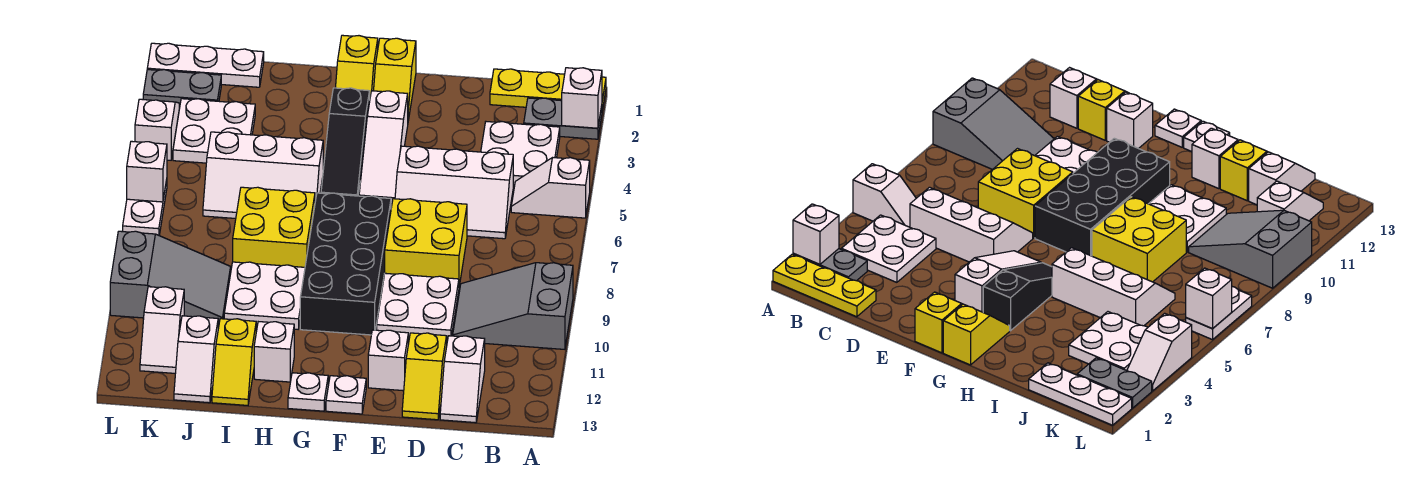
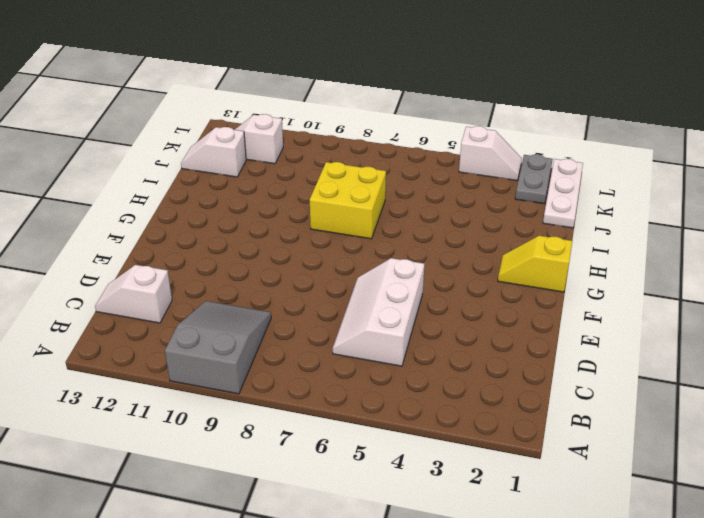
none -> yellow plate A1:C1 level 1
none -> grey plate A2:B2 level 1
none -> white slope A5:B5 level 1 top A
none -> white plate B3:C4 level 1

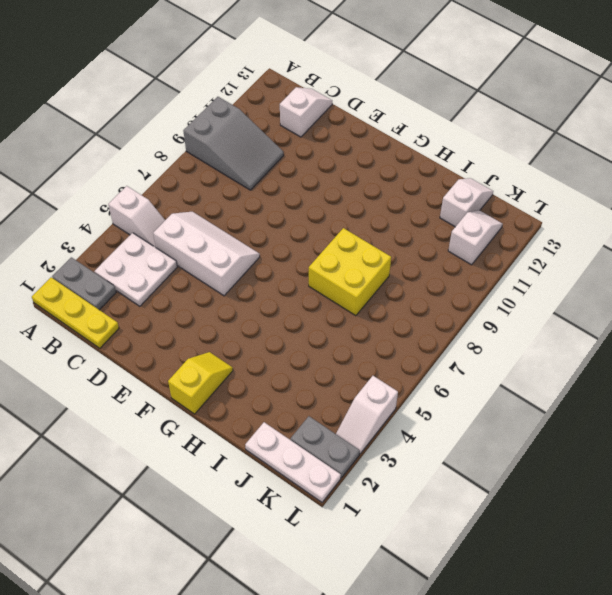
none -> yellow brick D7:E8 level 1
none -> white plate D9:E10 level 1
none -> yellow slope D12:D13 level 1 top 12
none -> white brick E12 level 1

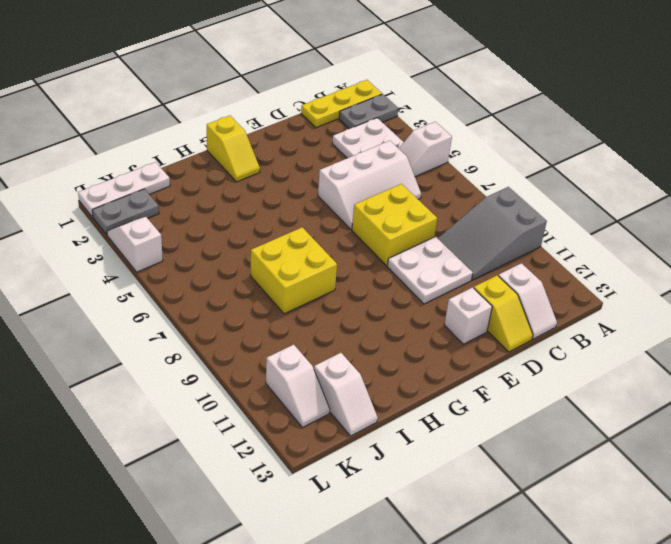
none -> yellow slope F1:F2 level 1 top 1
none -> white slope F3:F5 level 1 top 3
none -> black brick F7:G10 level 1
none -> white plate F13 level 1

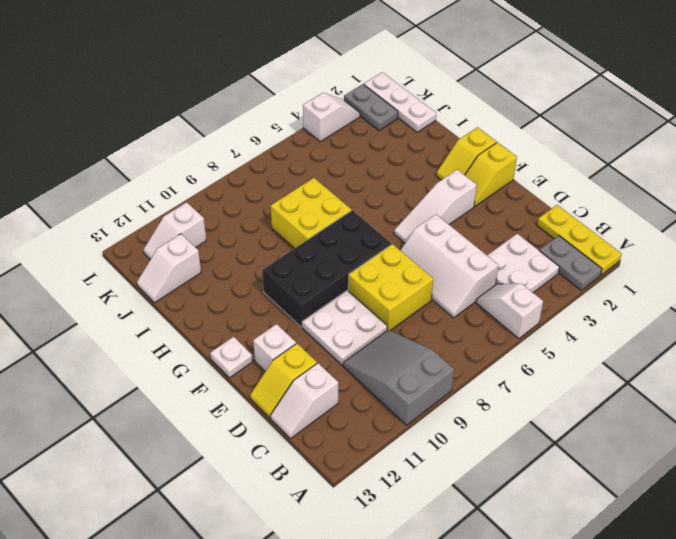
none -> black slope G3:G5 level 1 top 3
none -> white plate G13 level 1
none -> white slope H5:J6 level 1 top 5
none -> white plate H9:I10 level 1

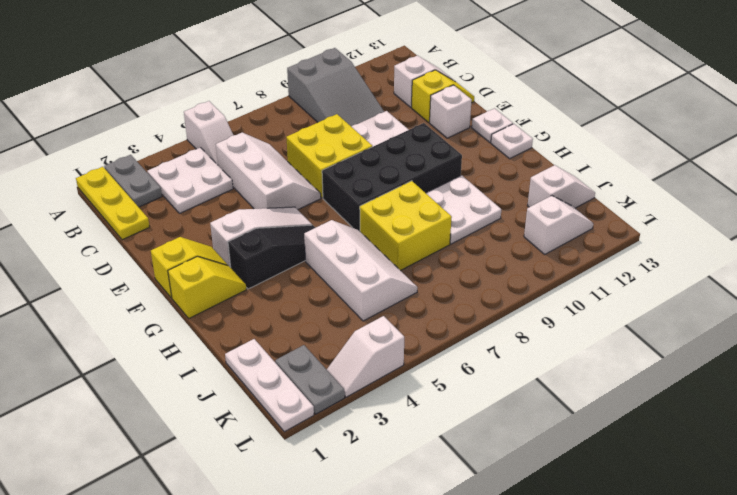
none -> white brick H12 level 1
none -> yellow slope I12:I13 level 1 top 12
none -> white plate J3:K4 level 1
none -> grey slope J9:L10 level 1 top L

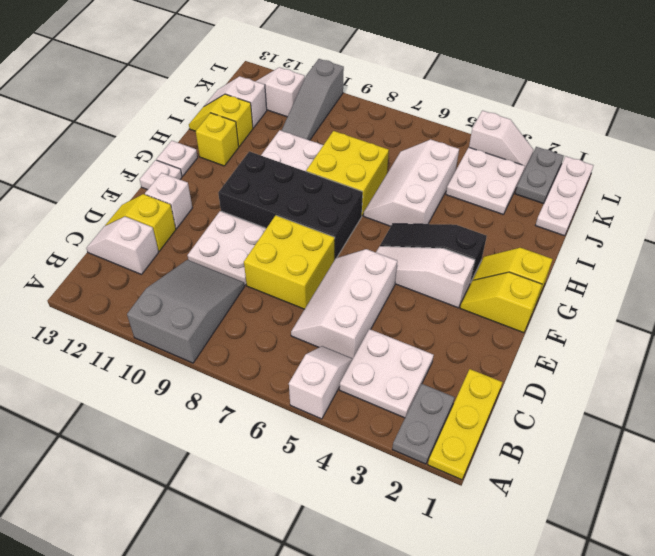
yellow brick H12 level 1 -> white brick H12 level 1
grey slope J10:L10 level 1 top L -> grey slope J9:L10 level 1 top L
none -> white plate L6:L7 level 1
none -> white brick A2 level 2
none -> white brick L6 level 2

